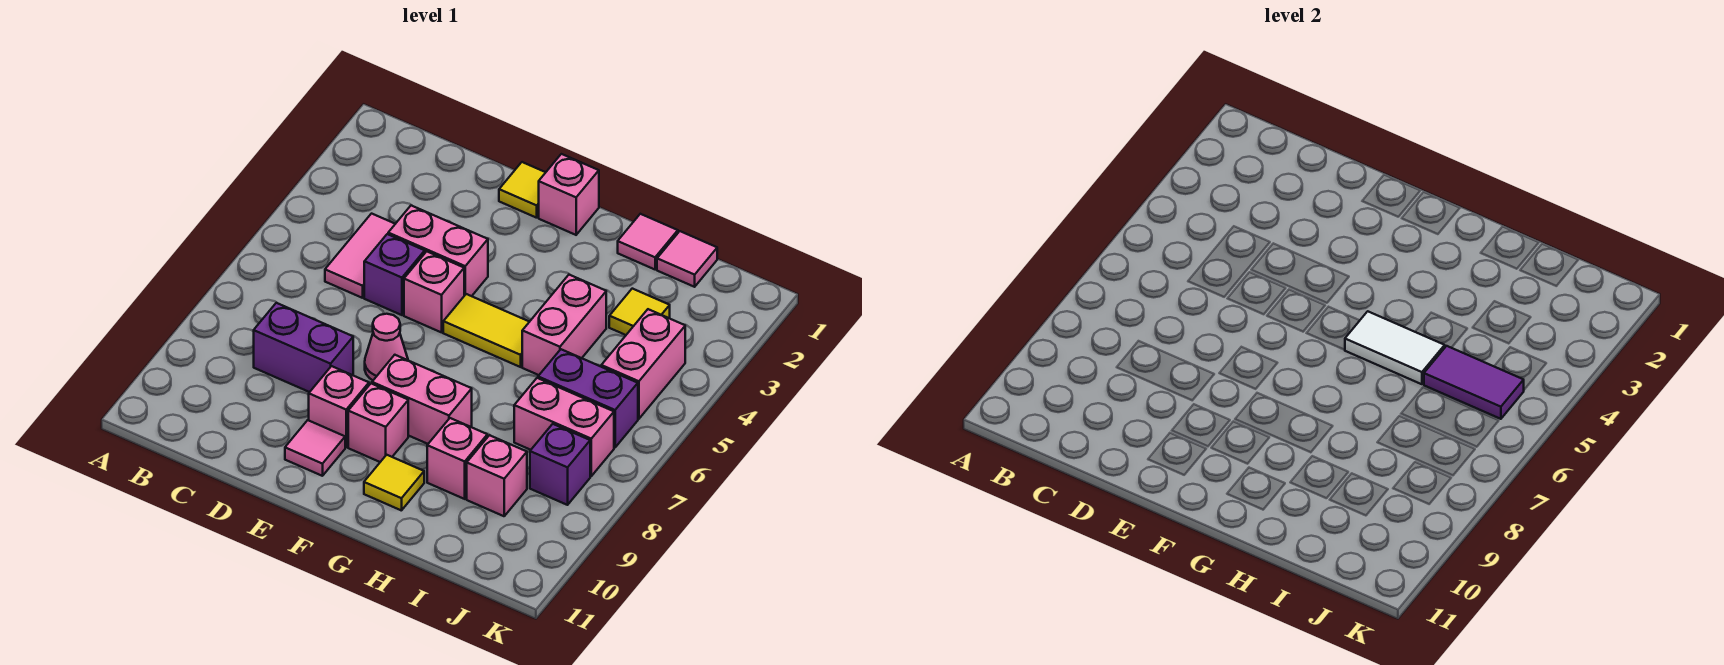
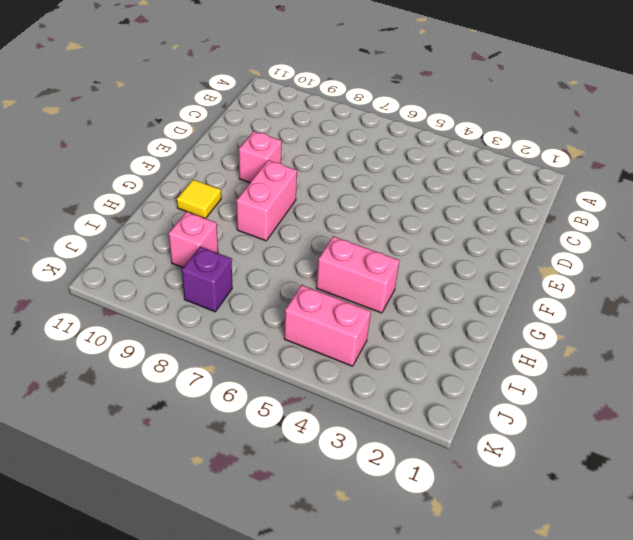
none -> pink tile C4:C5 level 1
none -> purple brick C8:D8 level 1
none -> pink brick D4:E4 level 1

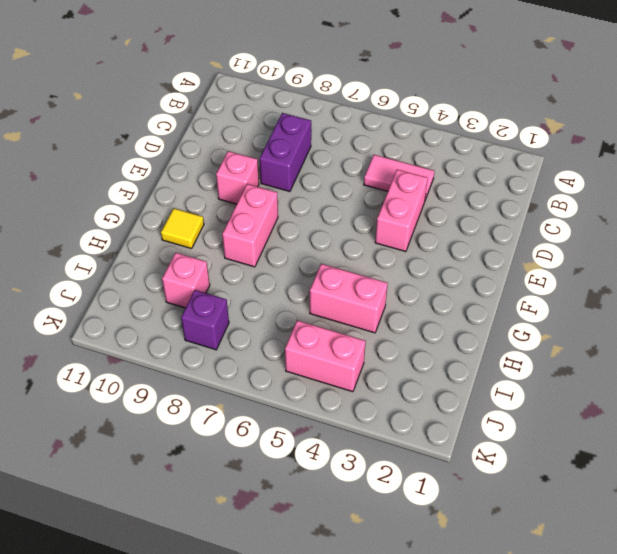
none -> purple brick D5 level 1
none -> yellow tile E1 level 1
none -> pink brick E5 level 1

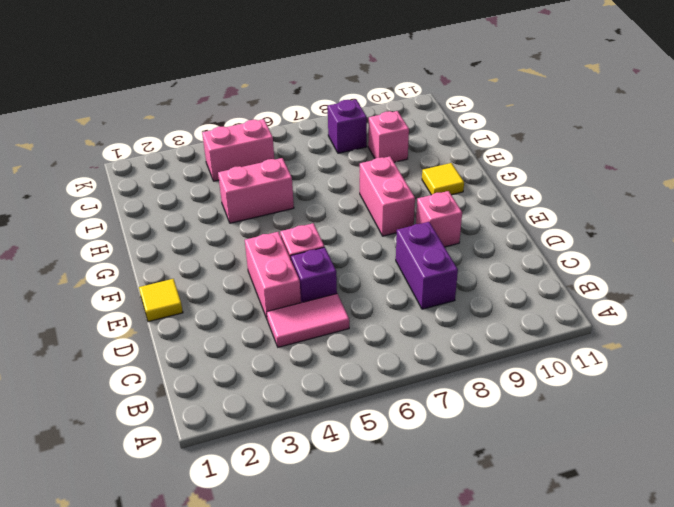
none -> pink cone E7 level 1
none -> pink tile E10 level 1
none -> pink brick F1 level 1

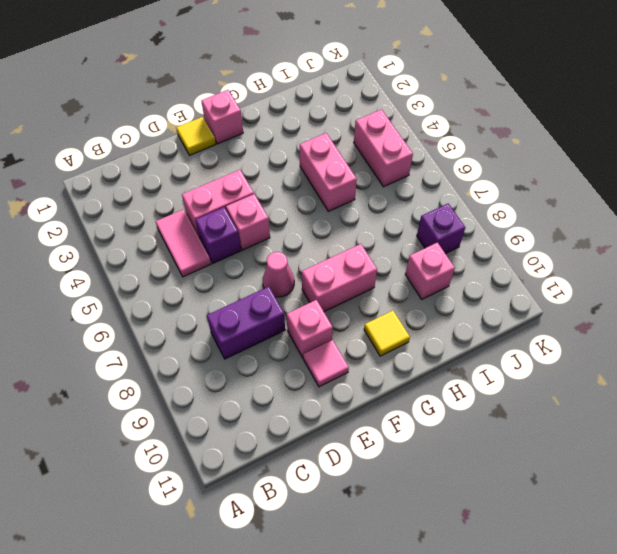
none -> yellow tile F5:G5 level 1
none -> pink brick F9 level 1
none -> pink tile H1 level 1

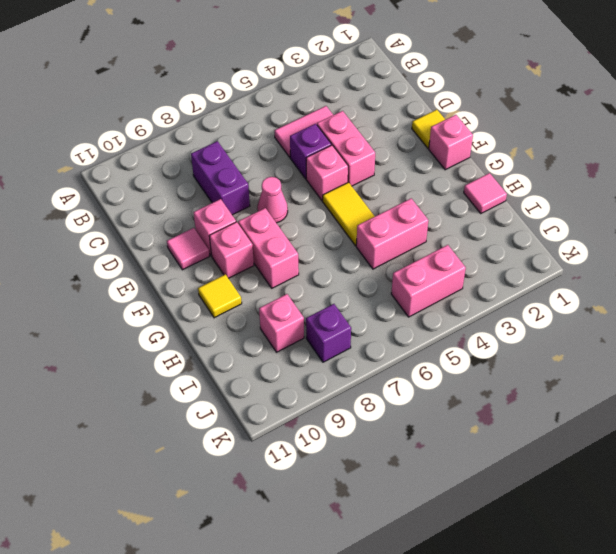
none -> pink brick H9 level 1
none -> pink tile I1 level 1
none -> yellow tile I3 level 1

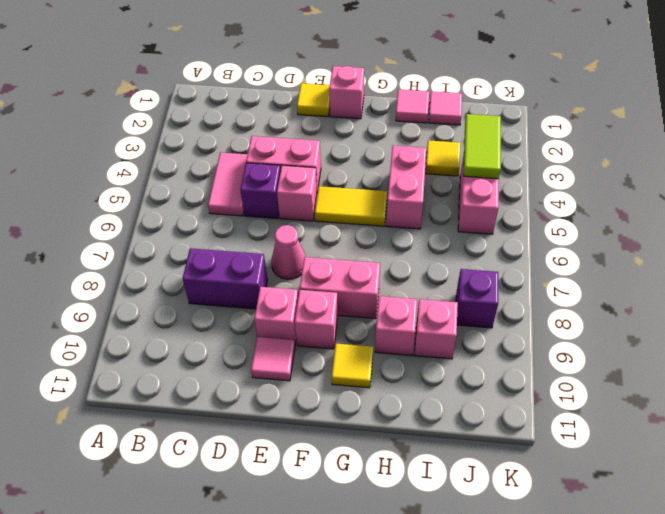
lime tile J3:J4 level 2 -> none
none -> purple brick I6:J6 level 1
none -> pink brick I7:J7 level 1
none -> white tile G5:H5 level 2

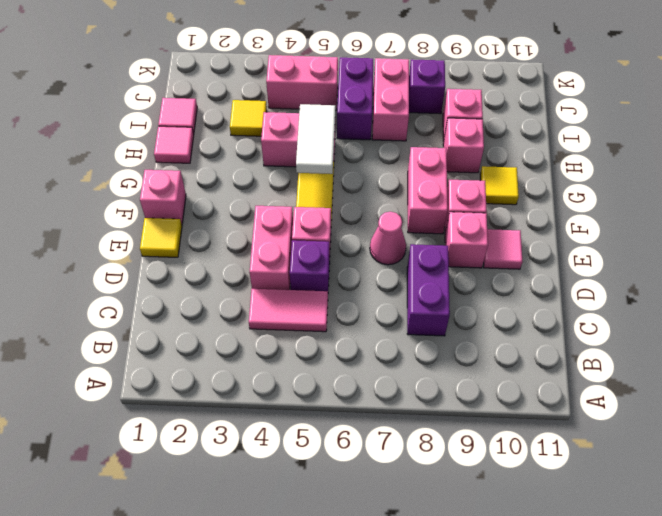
none -> purple tile I5:J5 level 2

